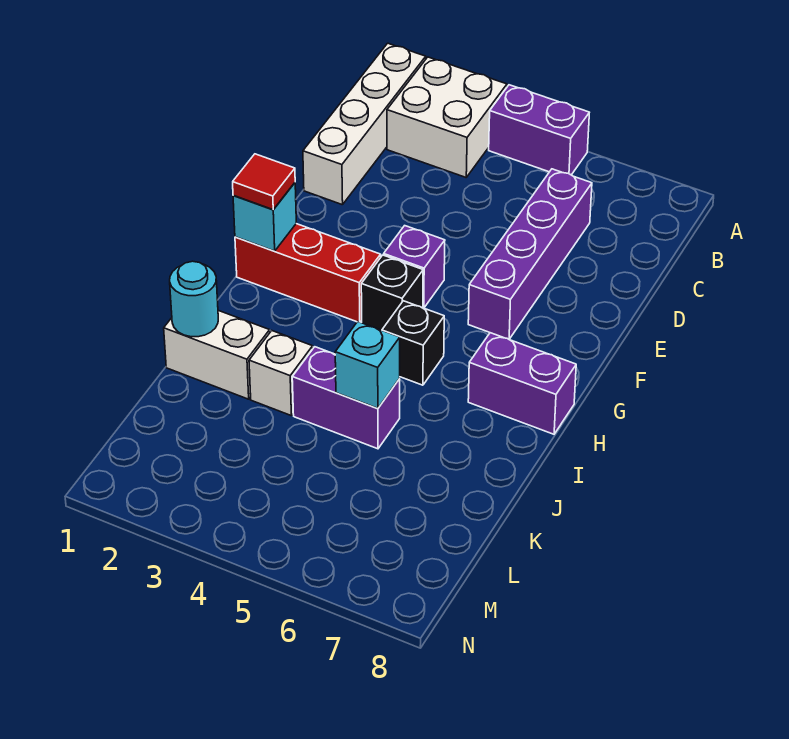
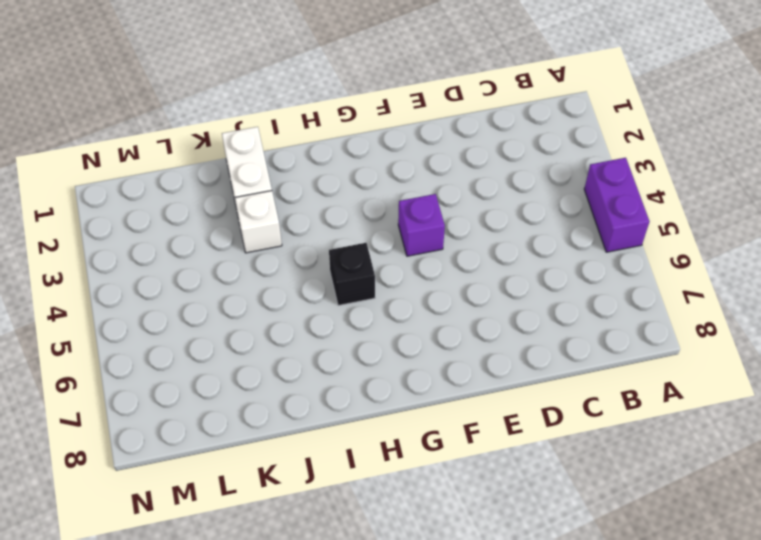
none -> white brick A1:D1 level 1
none -> white brick A2:B3 level 1
none -> purple brick C6:F6 level 1

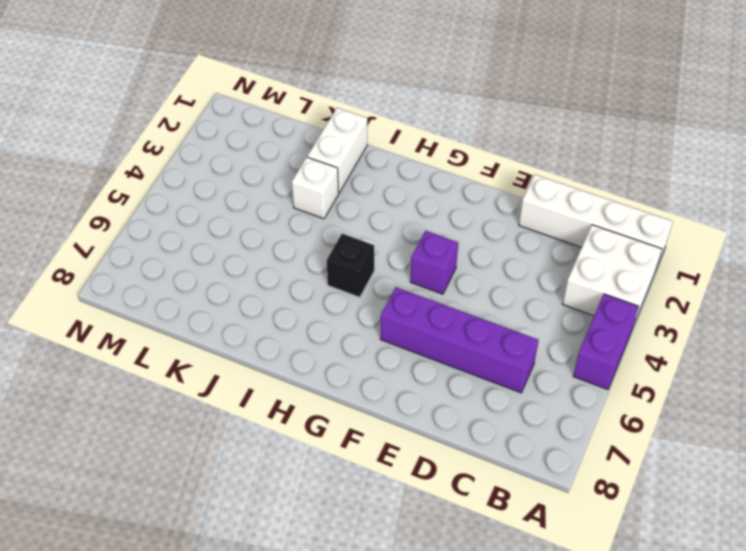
none -> red brick G1:G3 level 1
none -> black brick G4 level 1
none -> purple brick H7:H8 level 1

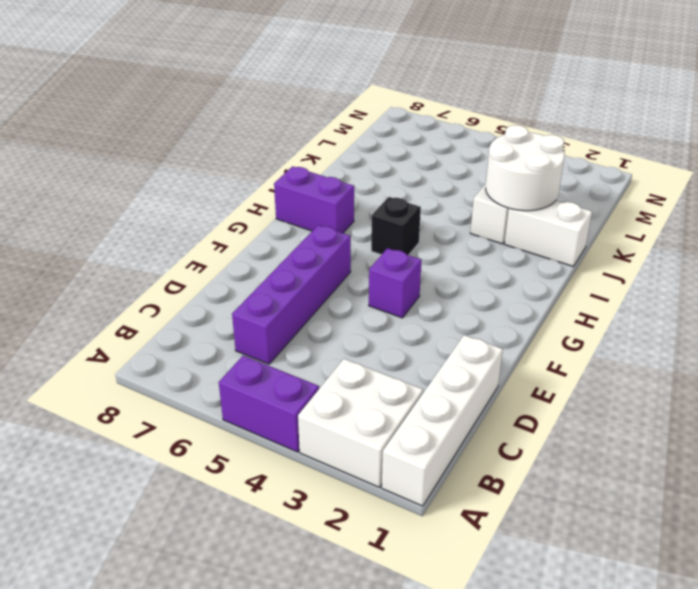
white round brick J2:K3 level 2 -> none
none -> red brick G1:G3 level 1
none -> black brick G4 level 1
none -> purple brick J4:J5 level 1

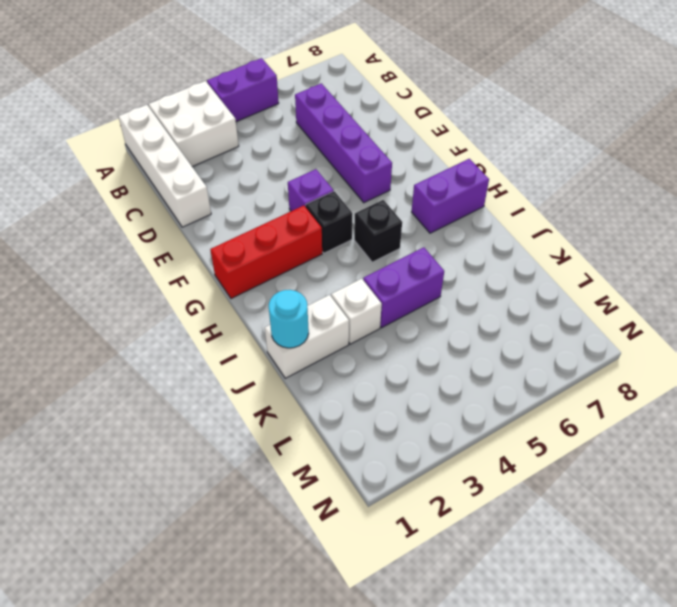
none -> cyan brick G1 level 2
none -> cyan brick J5 level 2
none -> red tile G1 level 3

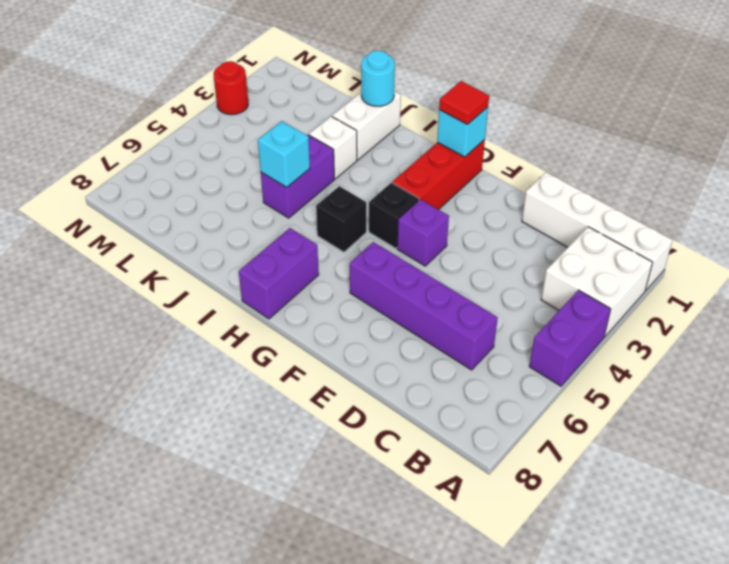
red round brick N3 level 1 -> none

